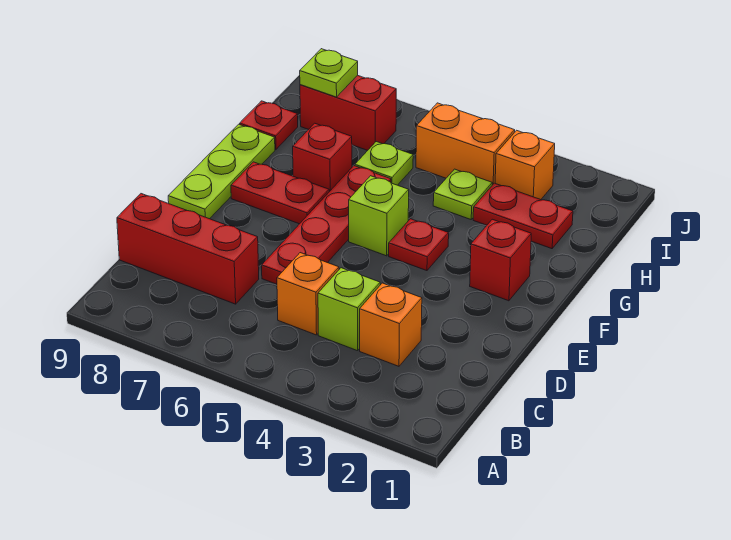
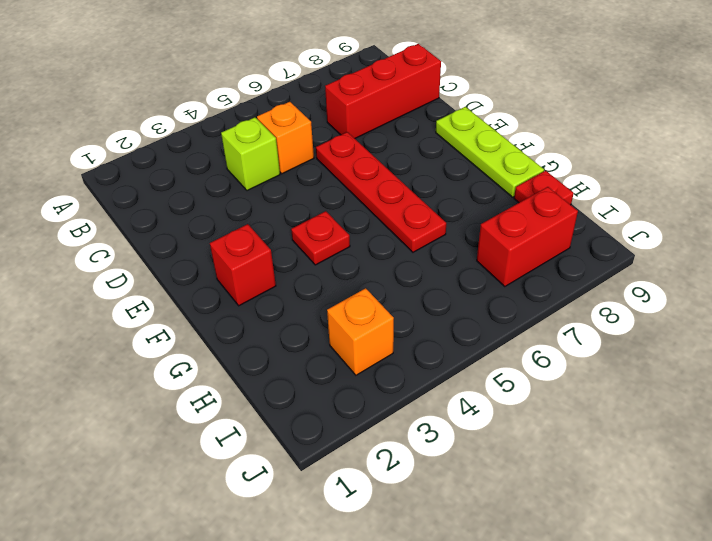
none -> orange brick C3 level 1
none -> lime brick F5 level 1
none -> red plate F7:F8 level 1

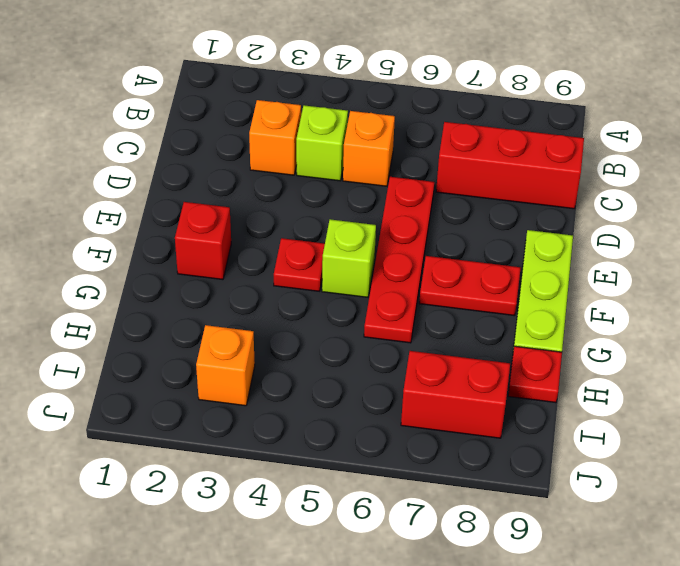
none -> red brick G7 level 1
none -> red plate H2:H3 level 1
none -> lime plate H4 level 1

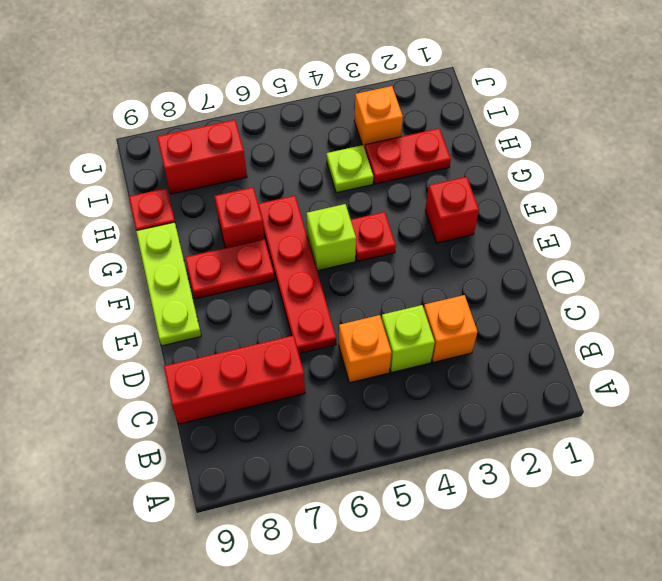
none -> lime plate H6 level 1
none -> orange brick I4:I5 level 1
none -> lime plate I8 level 2

